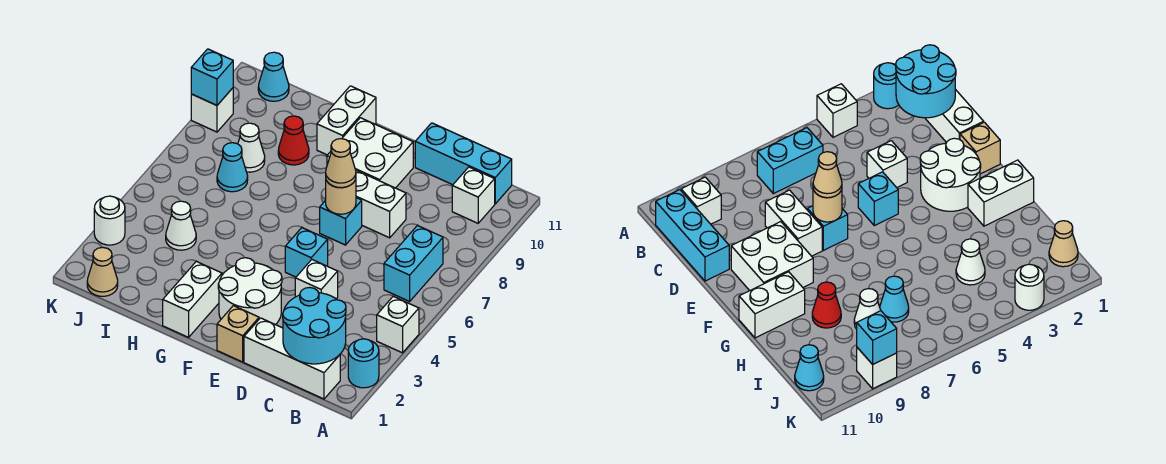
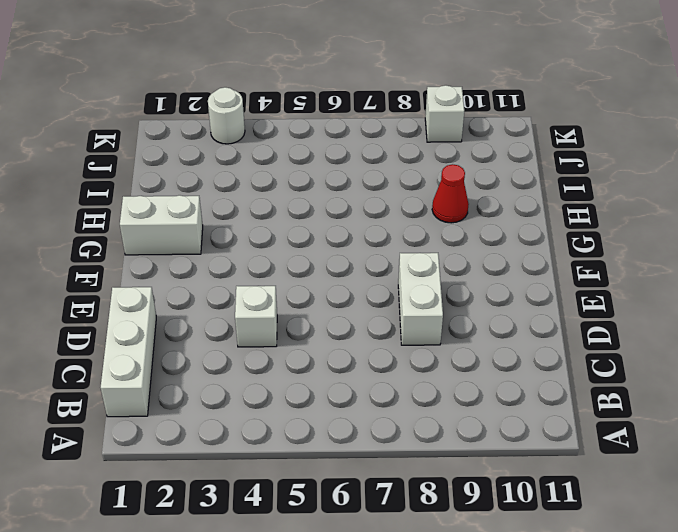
none -> cyan round brick A2 level 1
none -> white brick A4 level 1
none -> cyan brick B6:B7 level 1

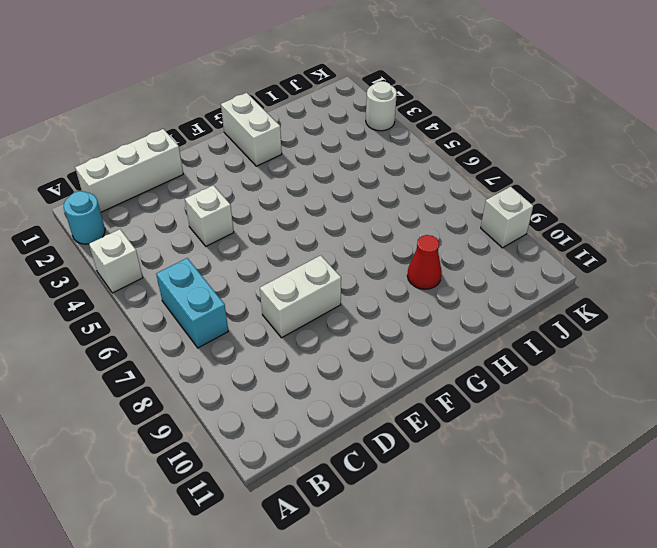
none -> white brick B10 level 1
none -> cyan brick B11:D11 level 1
none -> tan brick E1 level 1

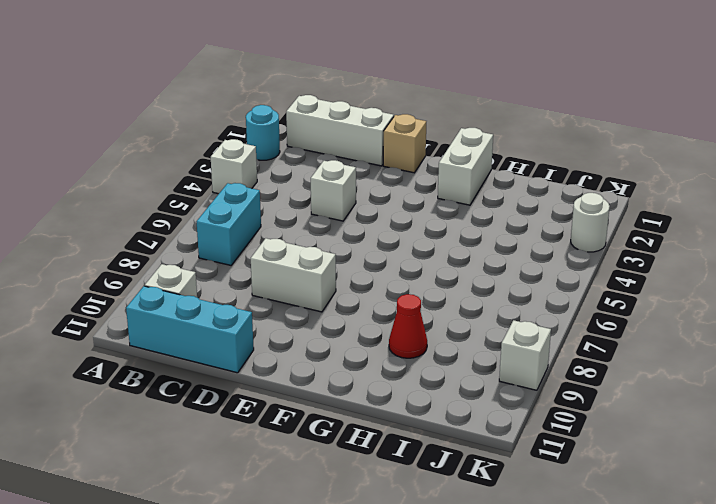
none -> white round brick E2:F3 level 1
none -> cyan brick E5 level 1
none -> cyan brick E7 level 1

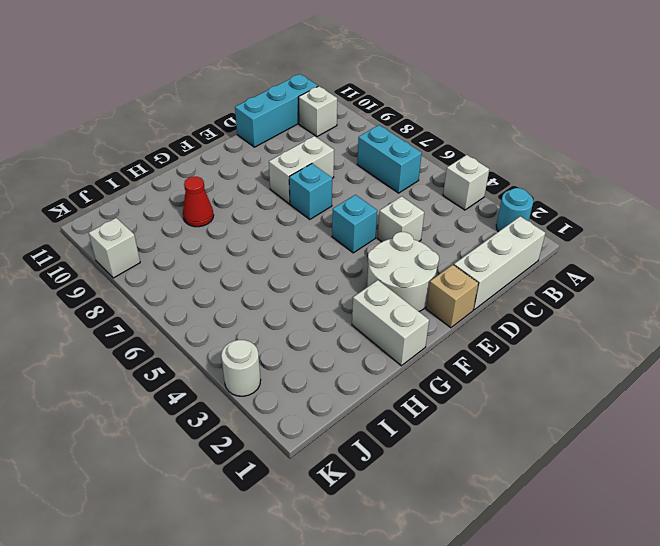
none -> white brick E9:F10 level 1
none -> white brick G10:G11 level 1
none -> white cone I4 level 1

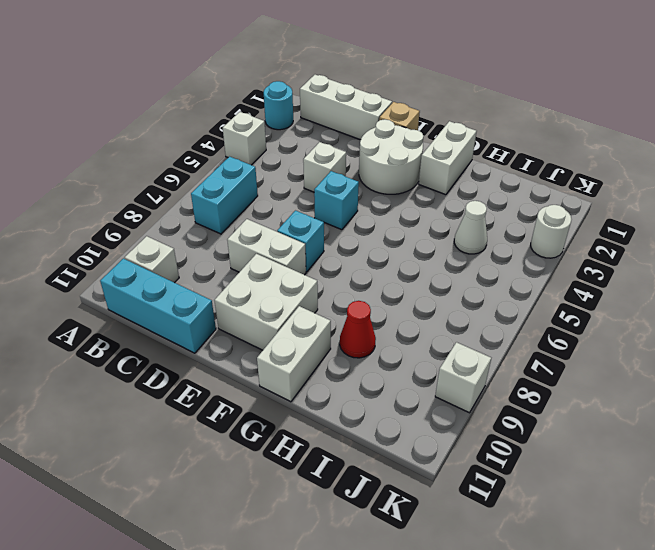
none -> cyan cone I7 level 1
none -> white cone I8 level 1
none -> tan cone J1 level 1

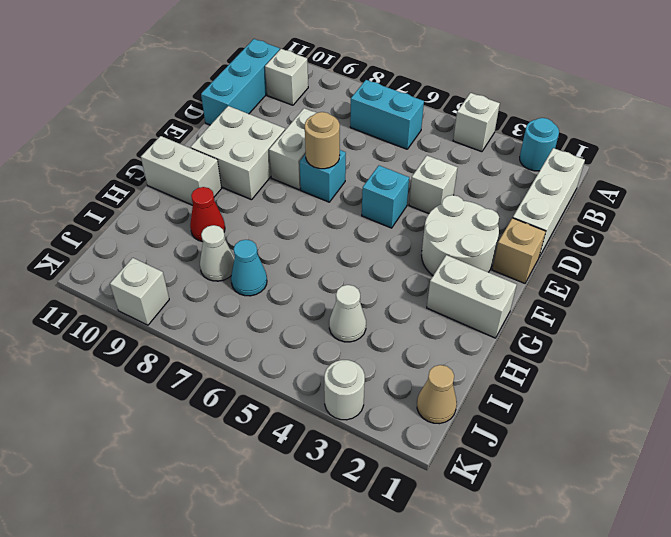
none -> cyan cone J11 level 1
none -> cyan round brick B1:C2 level 2
none -> cyan brick K9 level 2

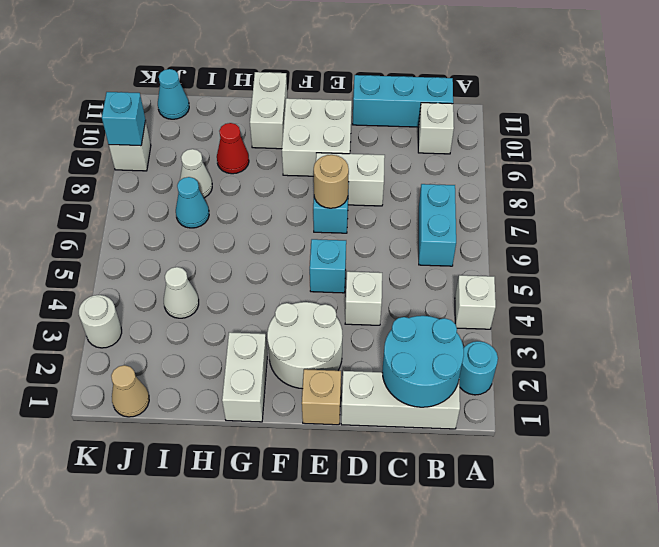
none -> tan cone E7 level 3

